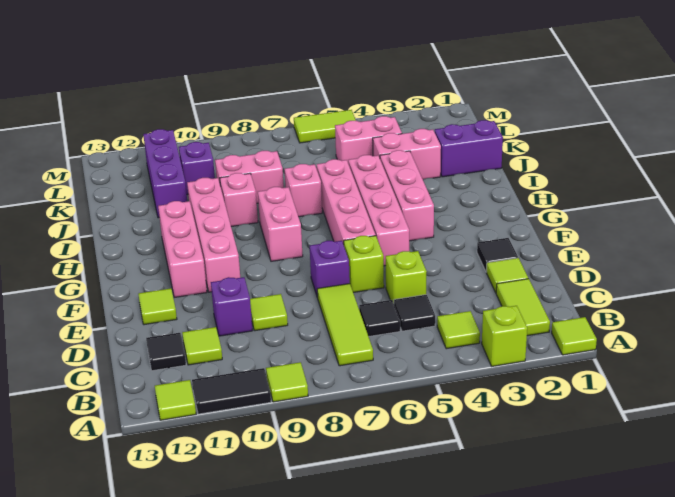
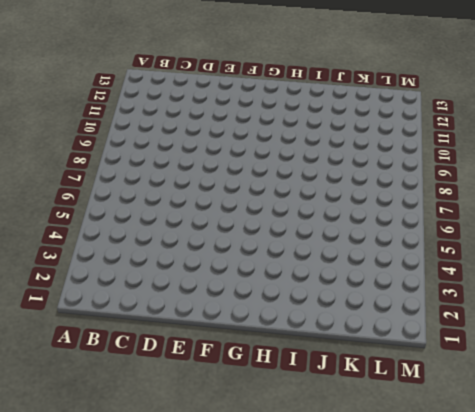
none -> lime tile A1 level 1
none -> lime brick A3 level 1
none -> lime tile A9 level 1
none -> black tile A10:A11 level 1

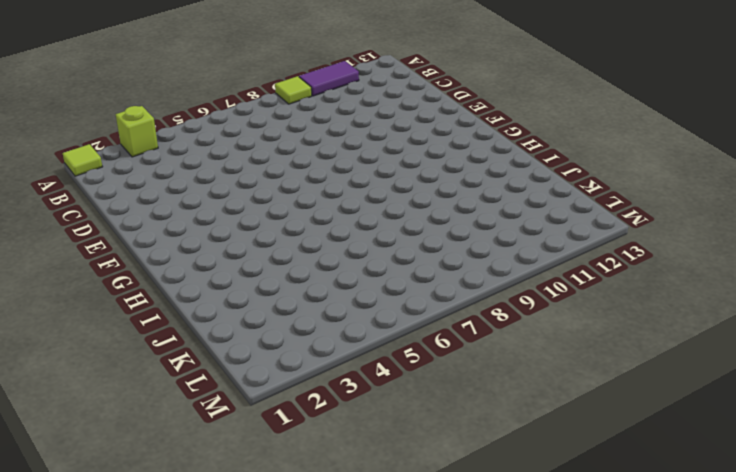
purple tile A10:A11 level 1 -> black tile A10:A11 level 1
none -> lime tile A12 level 1
none -> lime tile B2:C2 level 1
none -> lime tile B4 level 1
none -> lime tile B7:D7 level 1

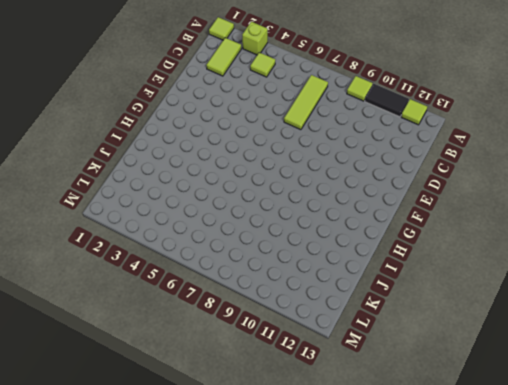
none -> black tile C5 level 1
none -> black tile C6 level 1
none -> lime tile C11 level 1
none -> black tile C12 level 1

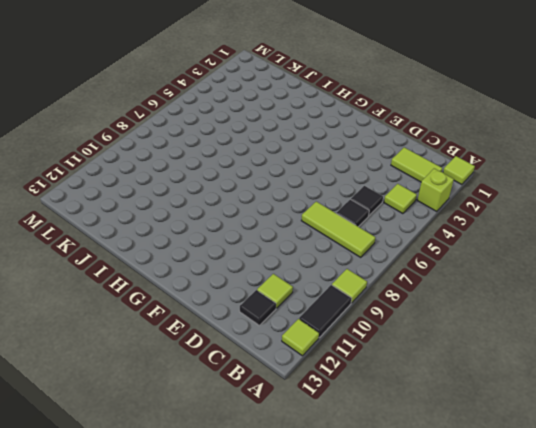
none -> lime tile D2 level 1
none -> lime brick D5 level 1
none -> lime tile D9 level 1
none -> purple brick D10 level 1

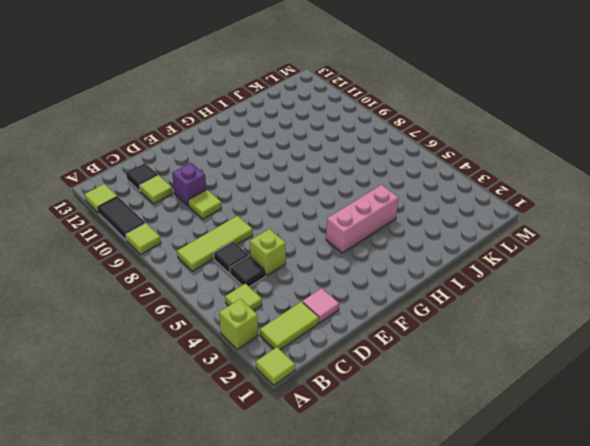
pink tile D2 level 1 -> lime tile D2 level 1
none -> black tile E2 level 1
none -> lime brick E6 level 1
none -> purple brick E7 level 1
none -> lime tile E12 level 1

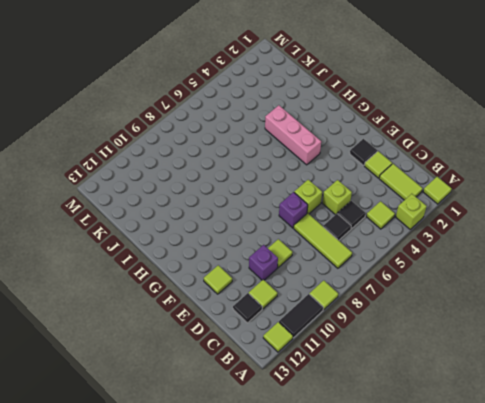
none -> pink brick F5:I5 level 1
none -> pink brick F6:I6 level 1
none -> pink brick F10:I10 level 1
none -> pink brick F11:H11 level 1

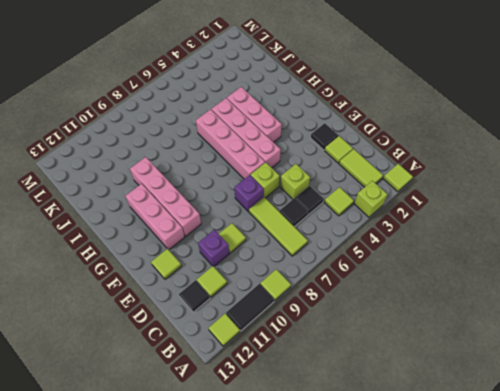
none -> pink brick G8:H8 level 1
none -> pink brick I7 level 1
none -> pink brick I9 level 1
none -> purple brick J1:J2 level 1

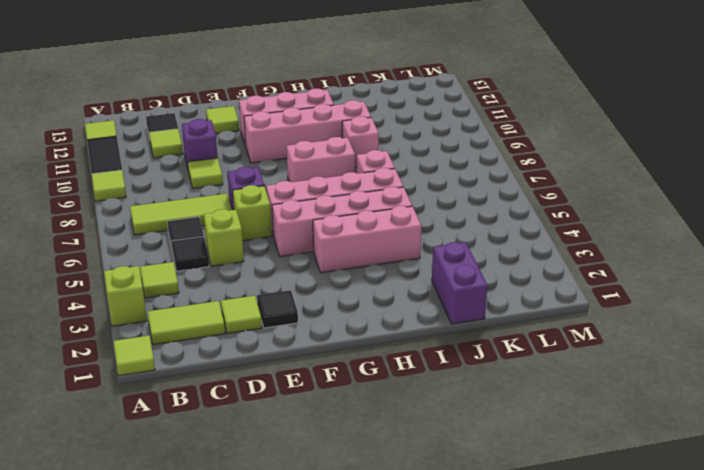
none -> pink brick J3:J4 level 1
none -> pink brick J8:J9 level 1
none -> purple brick J11:L11 level 1
none -> pink brick K4:K5 level 1

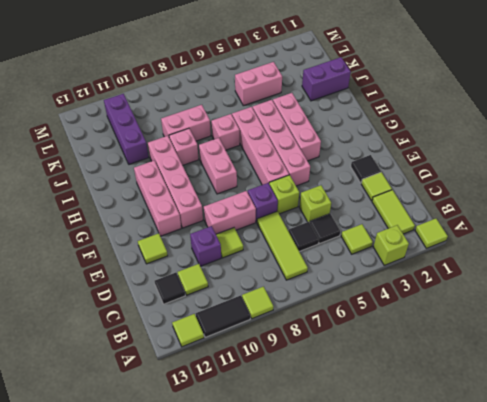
pink brick E8:E9 level 1 -> pink brick J3:J4 level 1
none -> purple brick K10 level 1
none -> lime tile M5:M6 level 1

